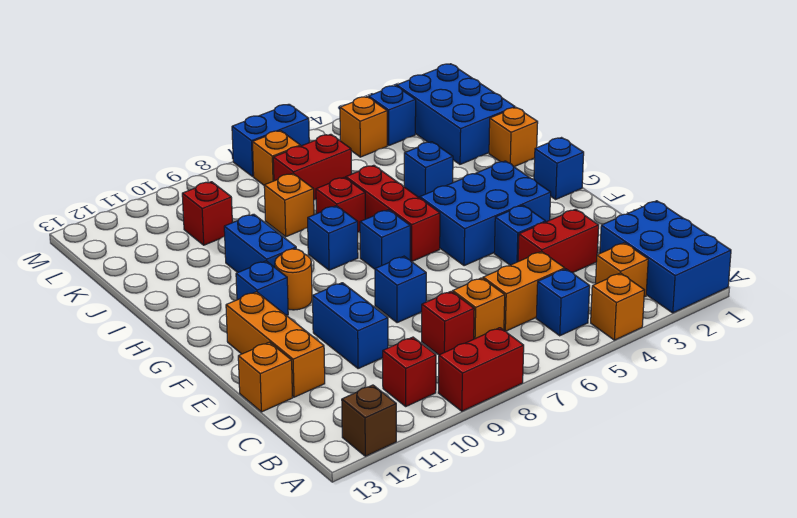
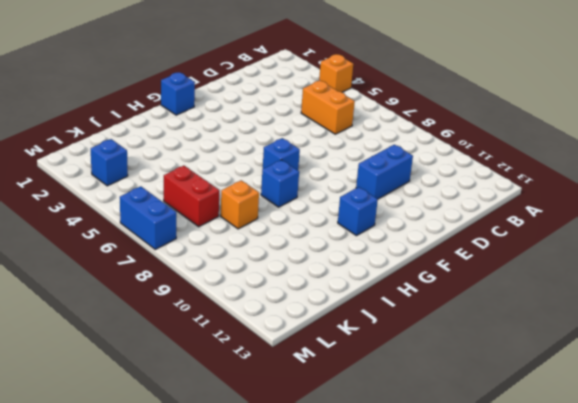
none -> blue brick A1:C2 level 1
none -> red brick A8:A9 level 1
none -> brown brick A12 level 1
none -> orange brick B3 level 1

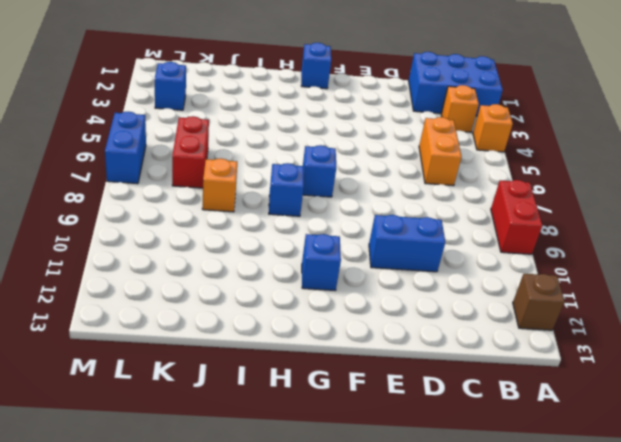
none -> blue brick B5 level 1
none -> red brick B10 level 1
none -> orange brick C7 level 1
none -> red brick C8 level 1

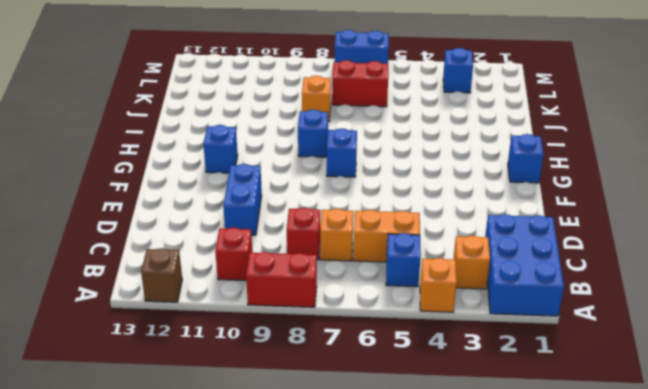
none -> red brick D3:D4 level 1
none -> orange brick D12:F12 level 1
none -> orange brick D13 level 1
none -> blue brick E4 level 1

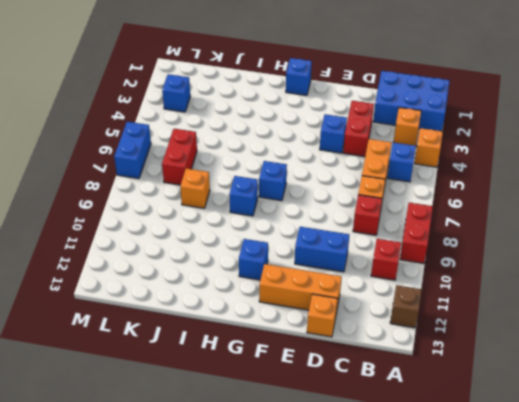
none -> blue brick E8 level 1
none -> blue brick F3:G5 level 1
none -> red brick G6:I6 level 1
none -> orange round brick G10 level 1

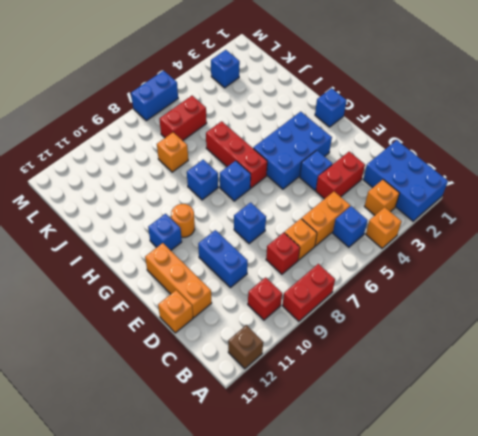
none -> blue brick H10:I10 level 1
none -> orange brick I1 level 1
none -> blue brick I4 level 1
none -> red brick I7 level 1

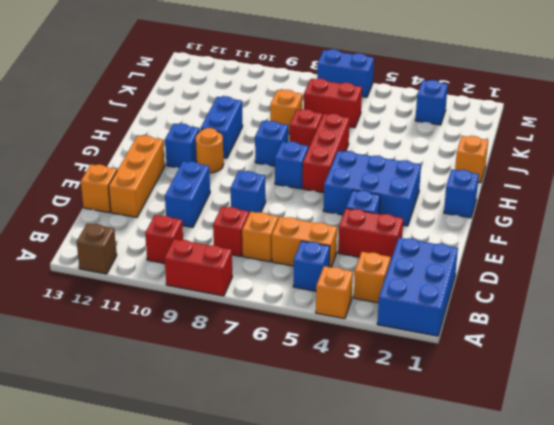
none -> blue brick I4 level 1
none -> blue brick J1:L2 level 1
none -> red brick K10 level 1
none -> orange brick L4 level 1

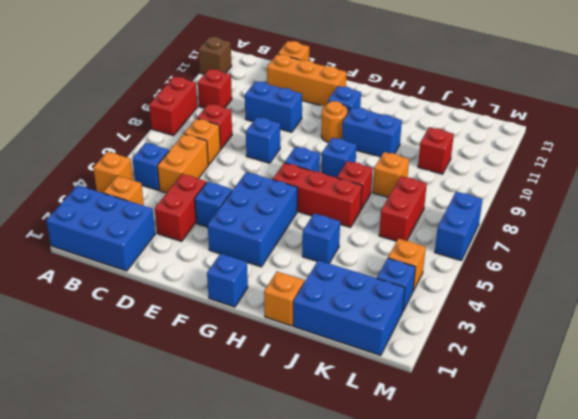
none -> orange brick L7 level 1

